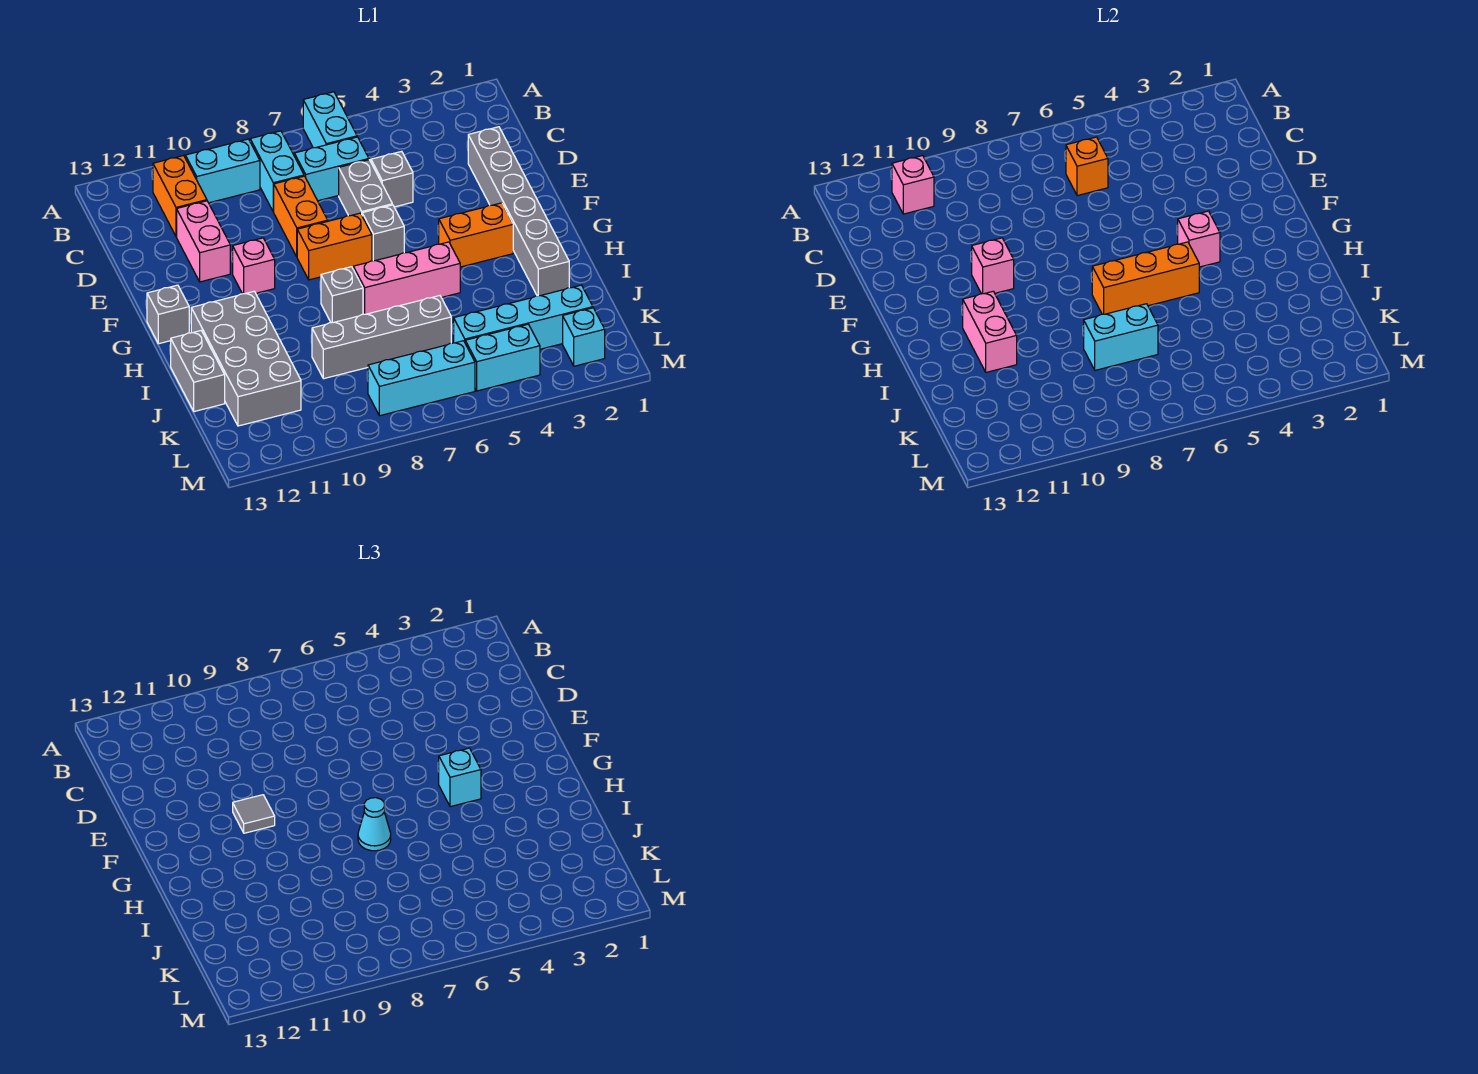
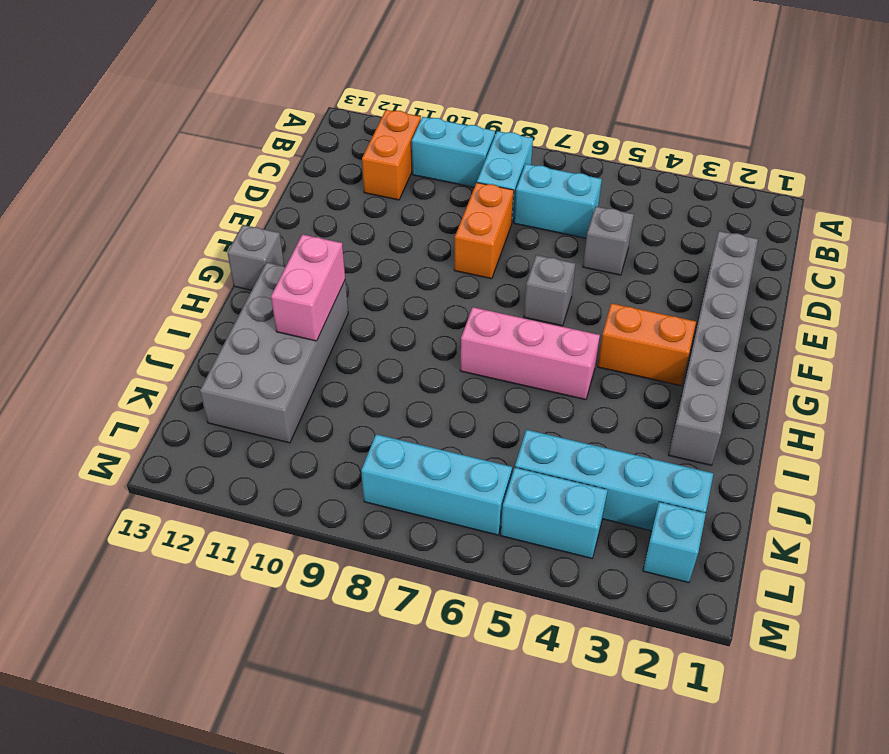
none -> cyan brick A6:B6 level 1
none -> grey brick D6:E6 level 1
none -> pink brick D11:E11 level 1
none -> orange brick F7:F8 level 1

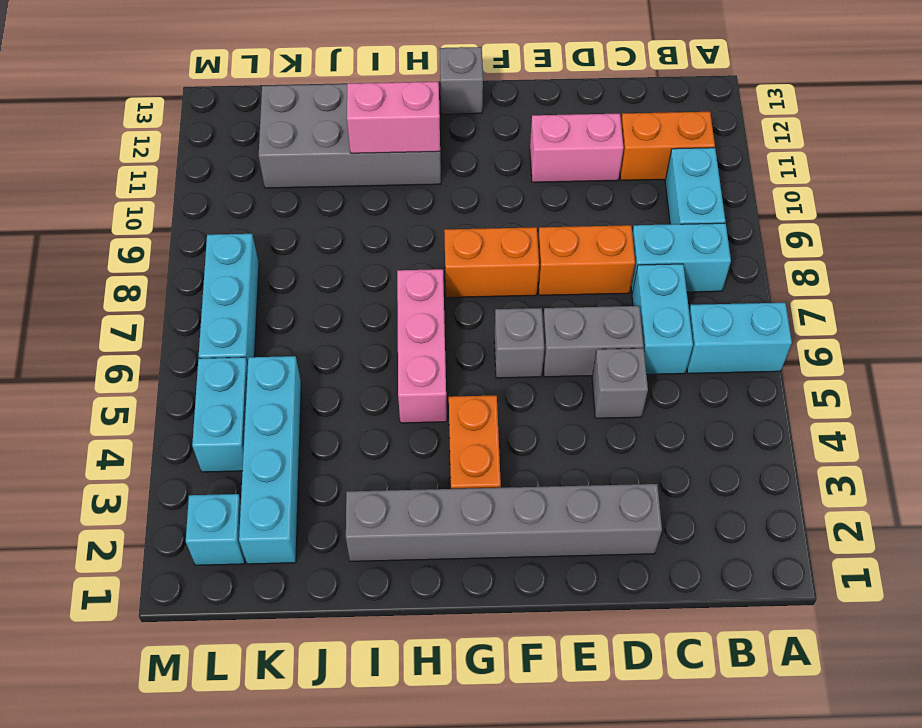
orange brick F8:G8 level 1 -> orange brick F7:F8 level 1
none -> pink brick F10 level 1
none -> grey brick H8 level 1
none -> grey brick I13:J13 level 1
none -> grey brick J6:J9 level 1

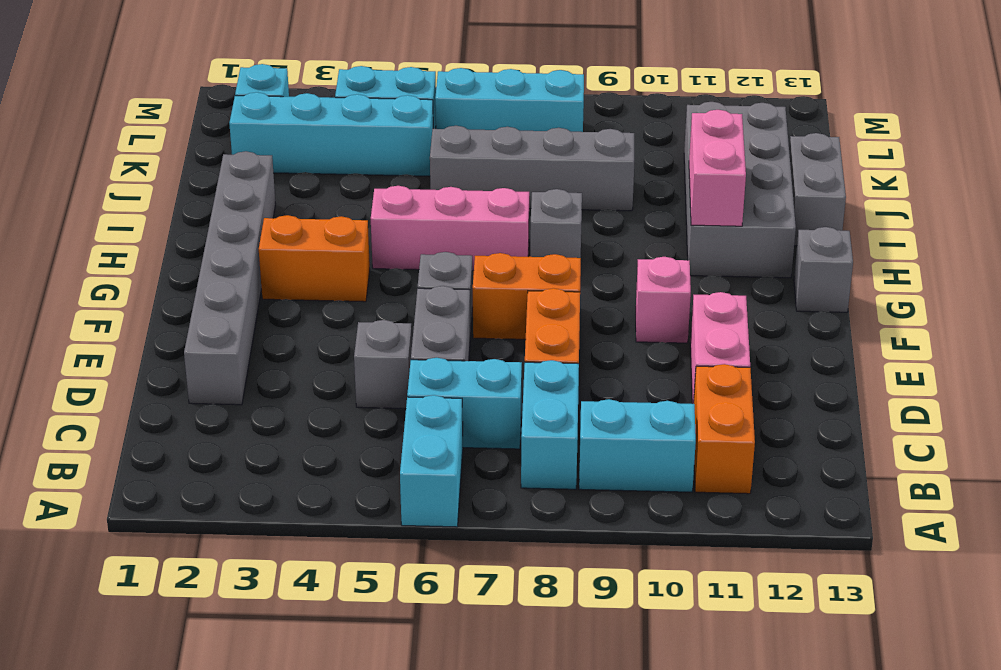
none -> pink brick B11 level 2
none -> orange brick C6 level 2
none -> pink brick F10 level 2
none -> pink brick G4 level 2

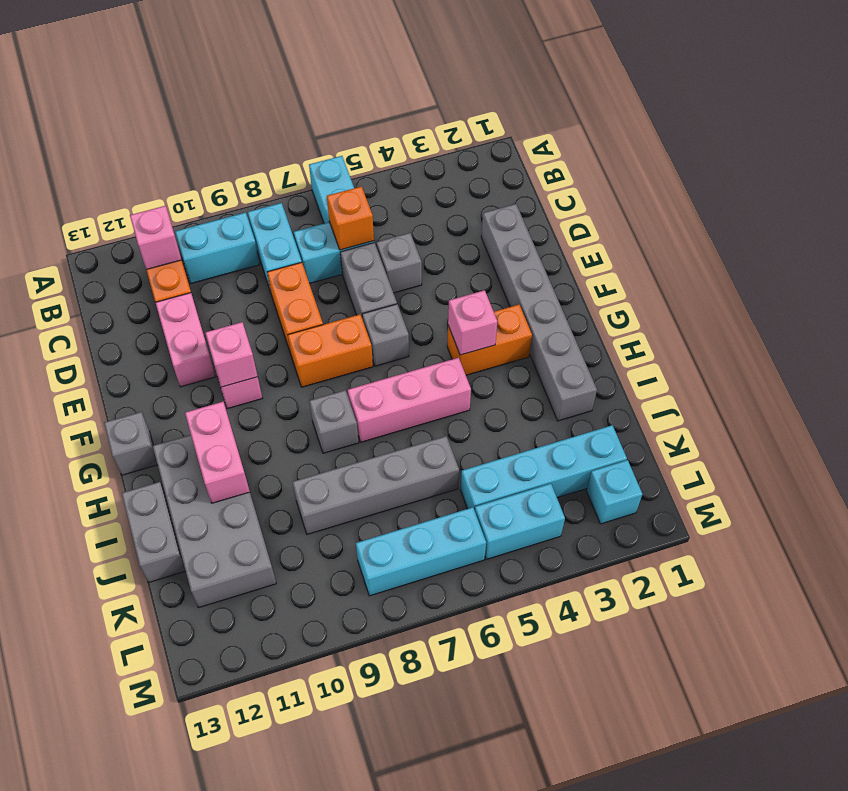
none -> orange brick H5:H7 level 2
none -> cyan brick J7:J8 level 2
none -> grey tile F10 level 3
none -> cyan brick G4 level 3

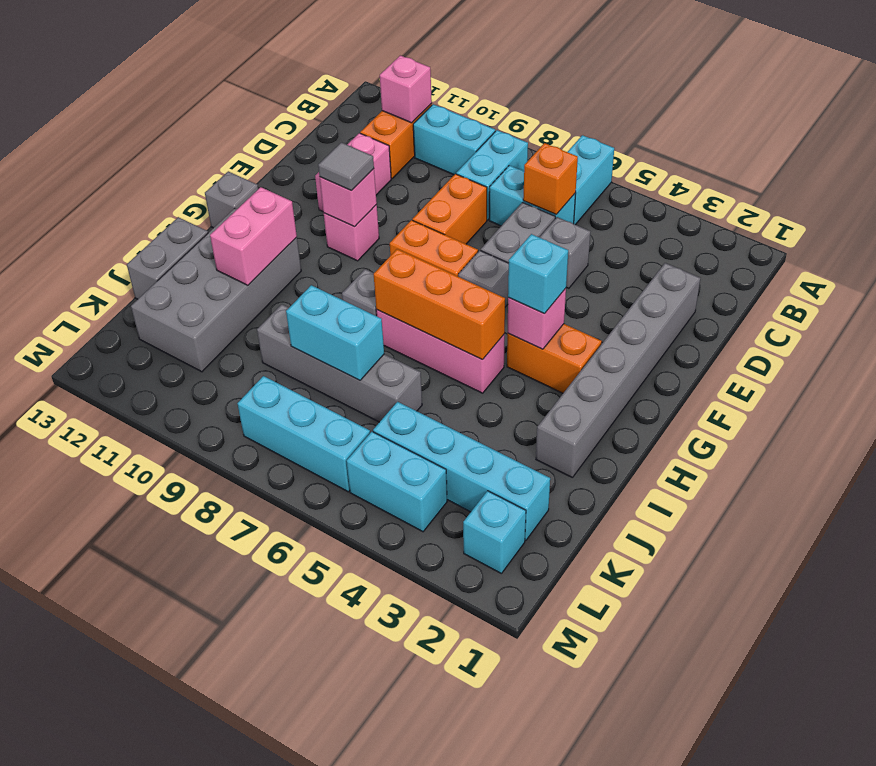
none -> cyan cone H7 level 3

